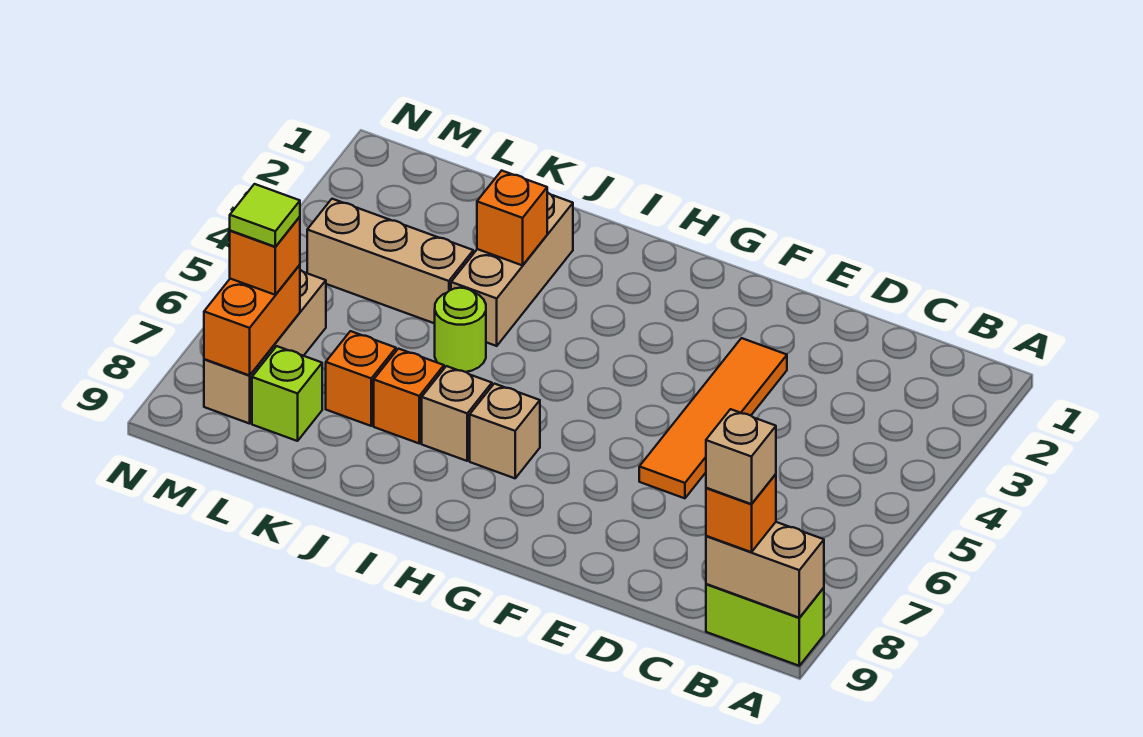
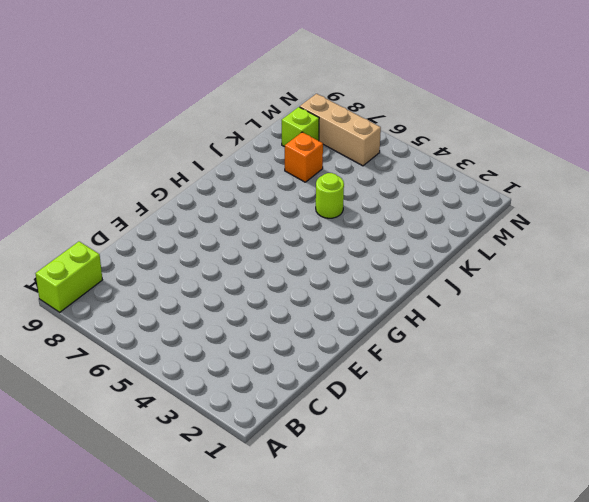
none -> orange tile E3:E6 level 1
none -> tan brick H7 level 1
none -> tan brick I7 level 1

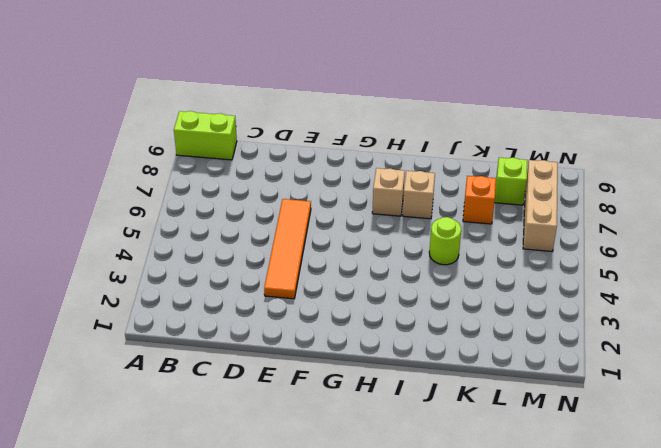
none -> tan brick J2:J4 level 1
none -> orange brick J7 level 1
none -> tan brick K4:M4 level 1

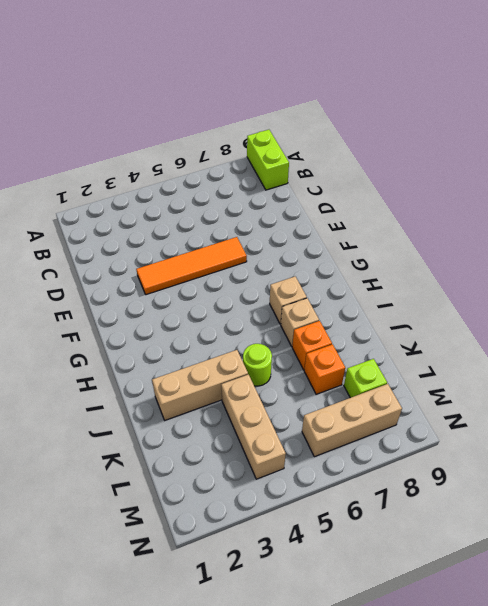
none -> tan brick A9:B9 level 2
none -> orange brick J3 level 2
none -> orange brick M7:M8 level 2

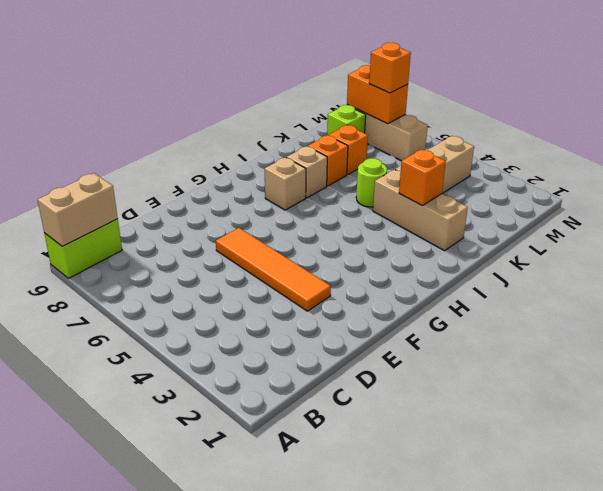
none -> orange brick B9 level 3
none -> tan brick B9 level 4
none -> lime tile M7 level 4

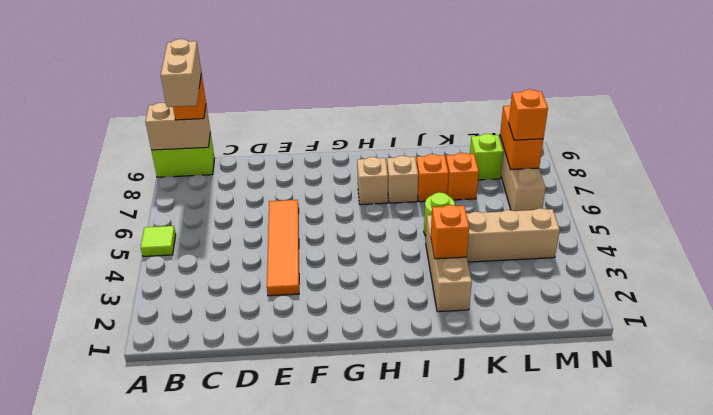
lime tile A5 level 1 -> lime tile M7 level 4
tan brick B8:B9 level 4 -> tan brick B9 level 4

